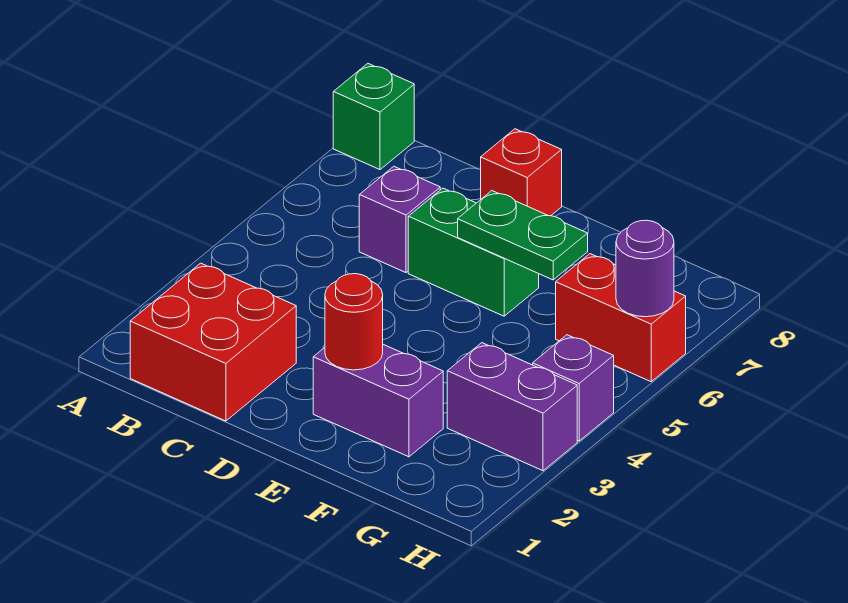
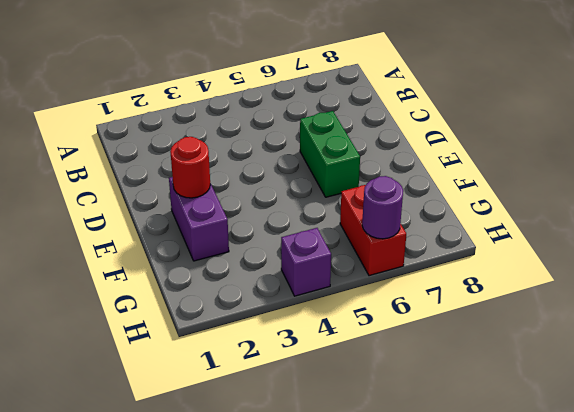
none -> green brick A8 level 1
none -> red brick B1:C2 level 1
none -> purple brick C6 level 1

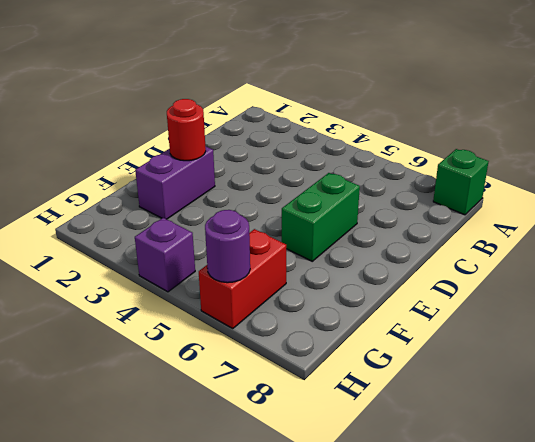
none -> red brick B1:C2 level 1
none -> purple brick C6 level 1
none -> red brick D8 level 1

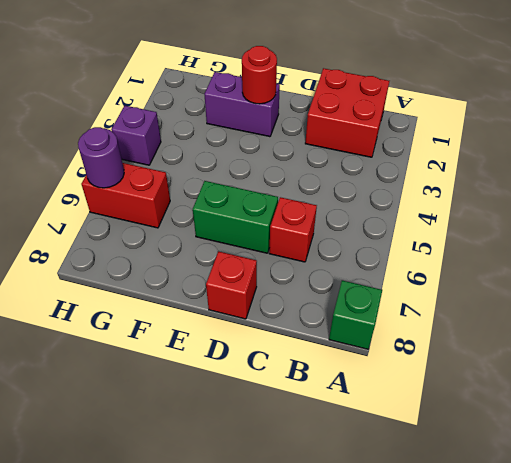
red brick C6 level 1 -> purple brick C6 level 1
none -> purple brick G3:H3 level 1
none -> green plate E6:F6 level 2

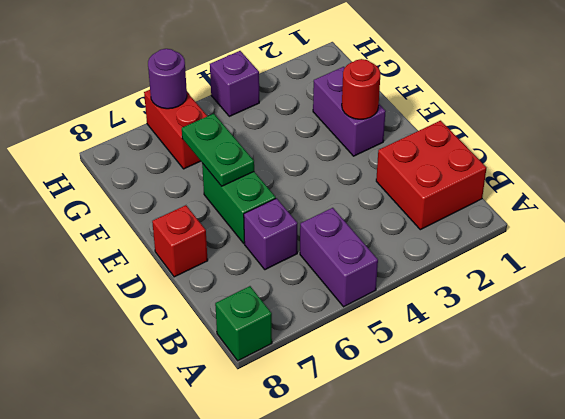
purple brick A5:B5 level 1 -> purple brick G3:H3 level 1

